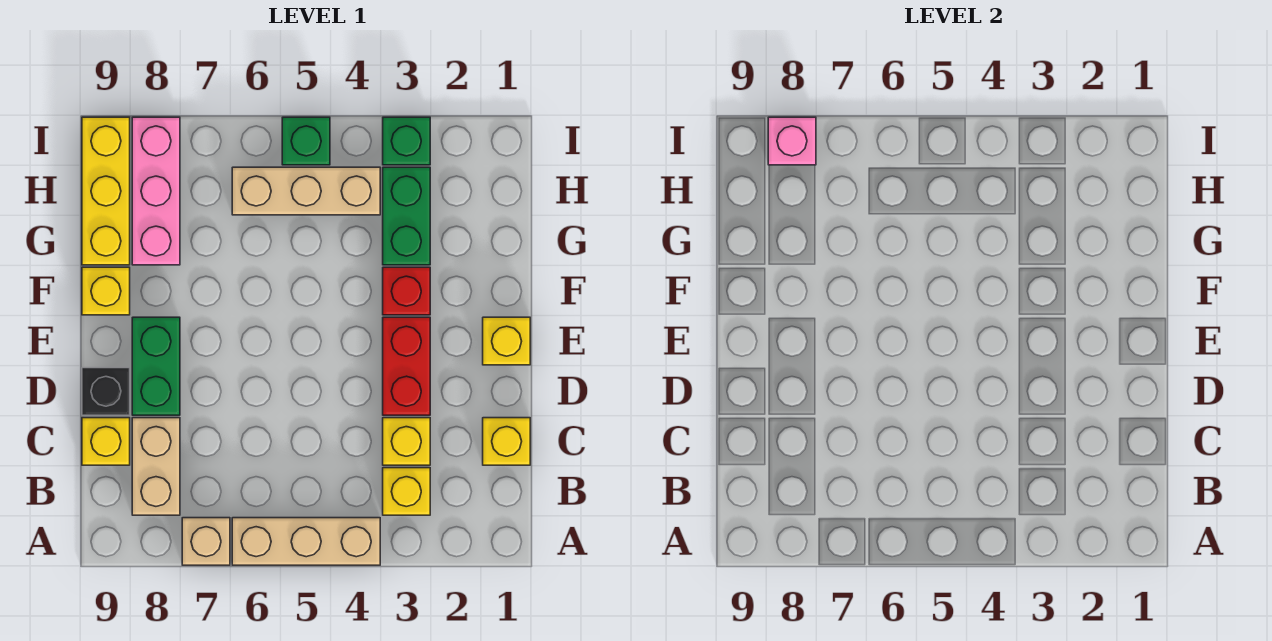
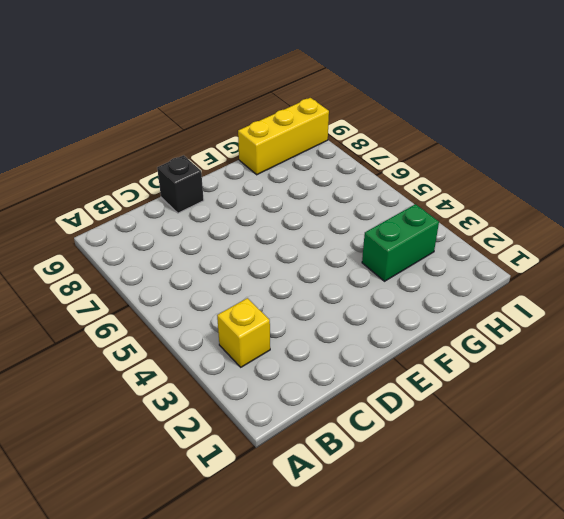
none -> tan brick A4:A6 level 1
none -> tan brick A7 level 1
none -> tan brick B8:C8 level 1

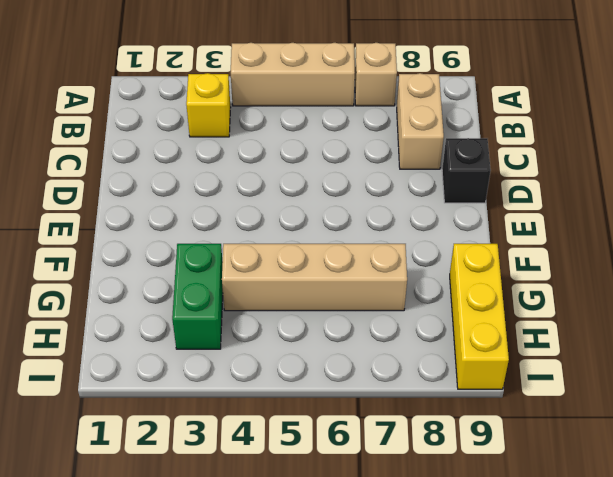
tan brick G4:G7 level 1 -> none
none -> yellow brick C1 level 1
none -> yellow brick C3 level 1
none -> yellow brick C9 level 1

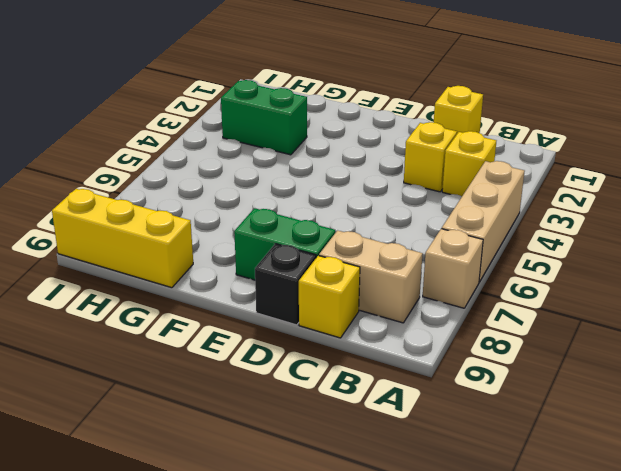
none -> red brick D3:E3 level 1
none -> yellow brick E1 level 1
none -> red brick F3 level 1

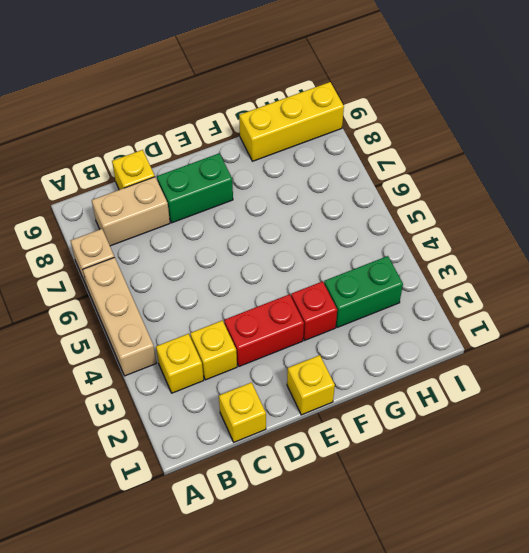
none -> black brick D9 level 1
none -> yellow brick F9 level 1
none -> pink brick G8:I8 level 1

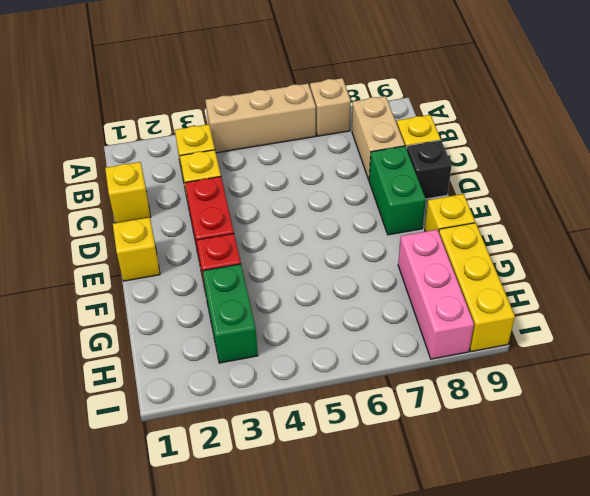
none -> tan brick H4:H6 level 1
none -> green brick I3 level 1
none -> green brick I5 level 1

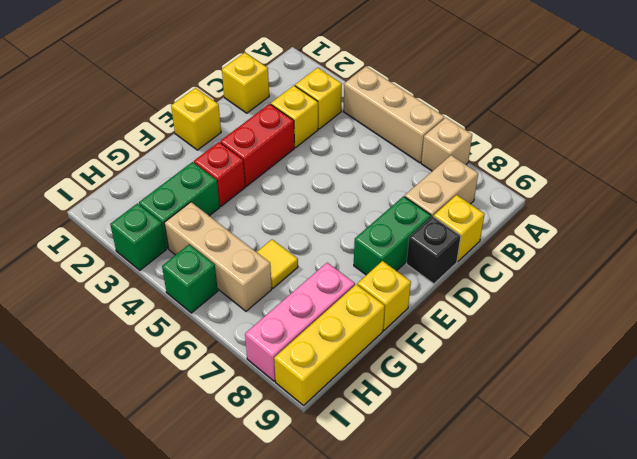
yellow tile G6 level 1 -> none
none -> pink brick I8 level 2

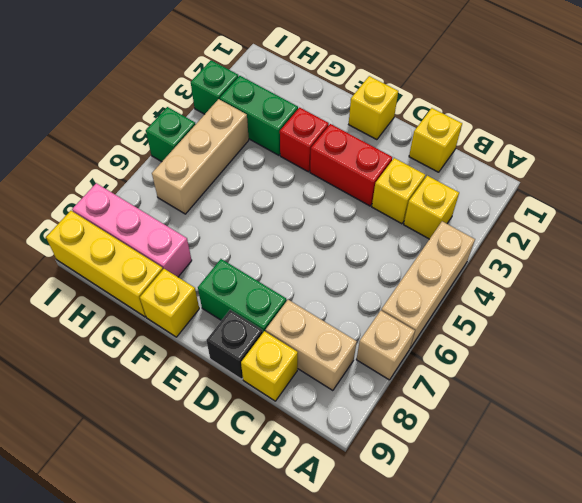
none -> pink brick I8 level 2

